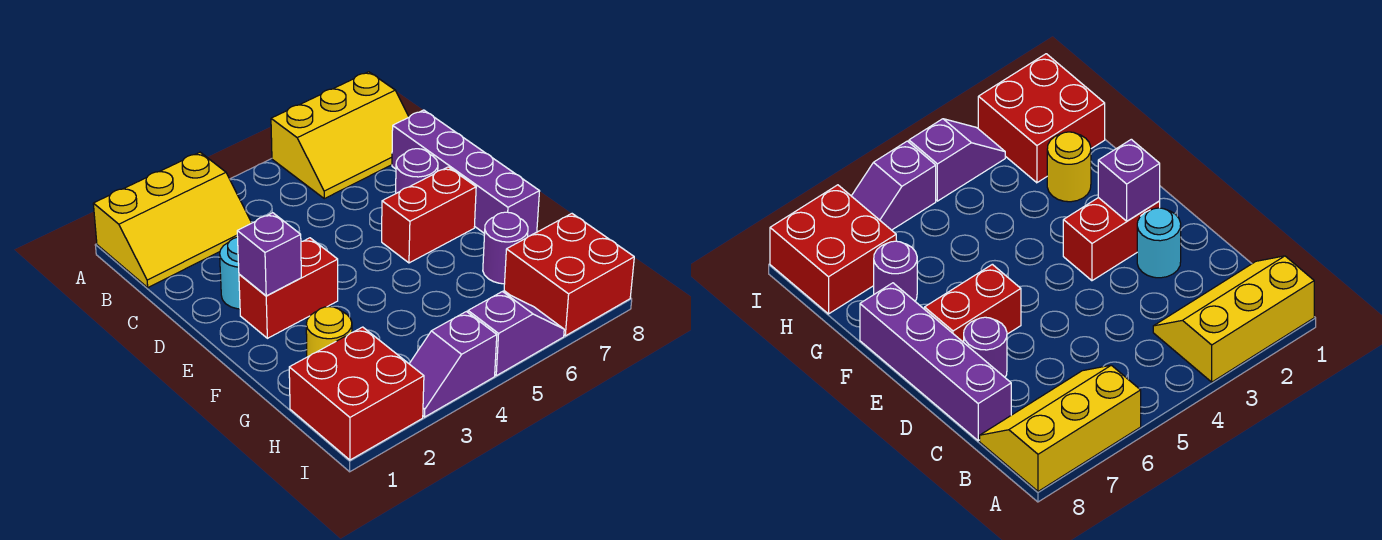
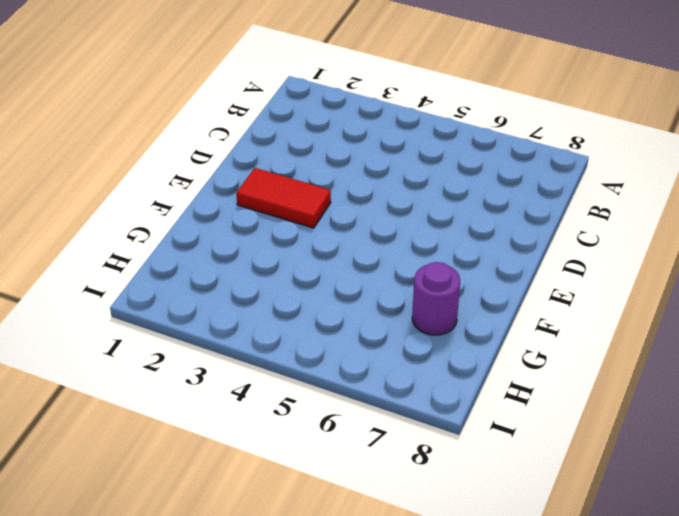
red tile E2:E3 level 1 -> red brick E2:E3 level 1
none -> yellow slope A1:B3 level 1 top A
none -> yellow slope A6:B8 level 1 top A
none -> purple brick C8:F8 level 1

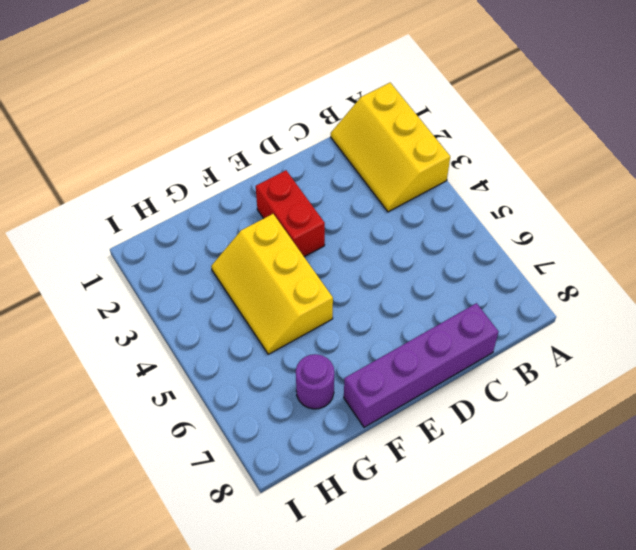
yellow slope F3:G5 level 1 top F -> yellow slope A6:B8 level 1 top A
none -> cyan round brick D2 level 1
none -> purple round brick D7 level 1
none -> red brick E6:E7 level 1

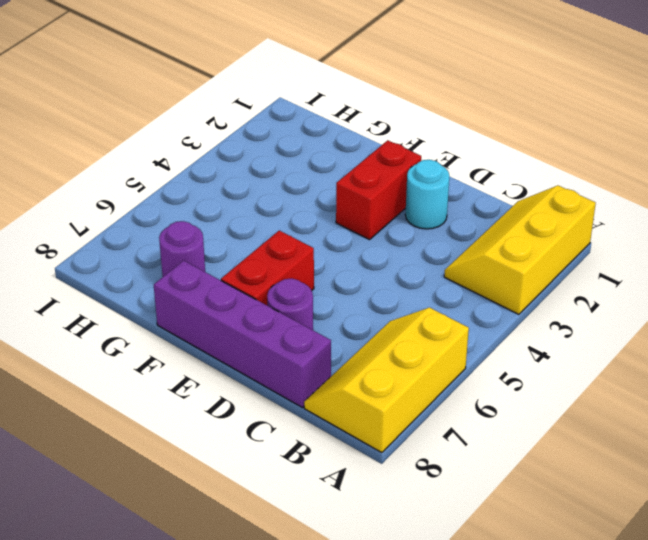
none -> yellow round brick G2 level 1
none -> red brick H1:I2 level 1
none -> red brick H7:I8 level 1

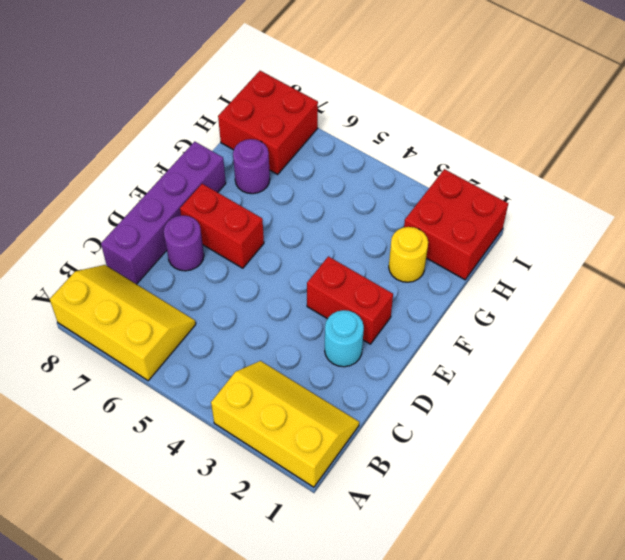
none -> purple slope I3:I4 level 1 top 4
none -> purple slope I5:I6 level 1 top 5
none -> purple brick E2 level 2

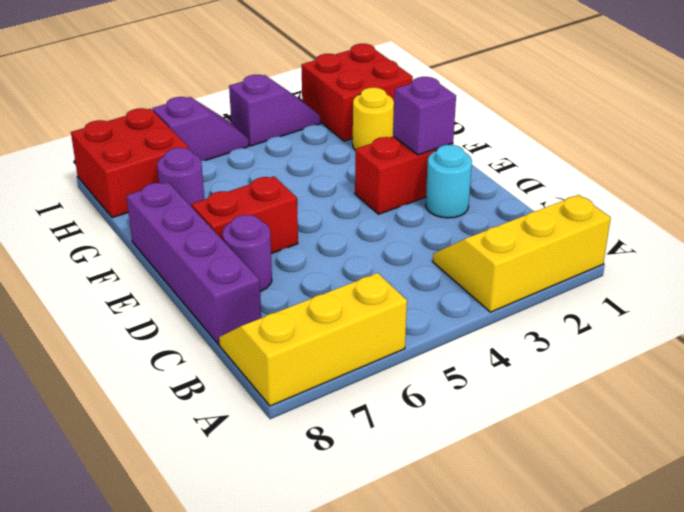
purple slope I5:I6 level 1 top 6 -> purple slope I5:I6 level 1 top 5

